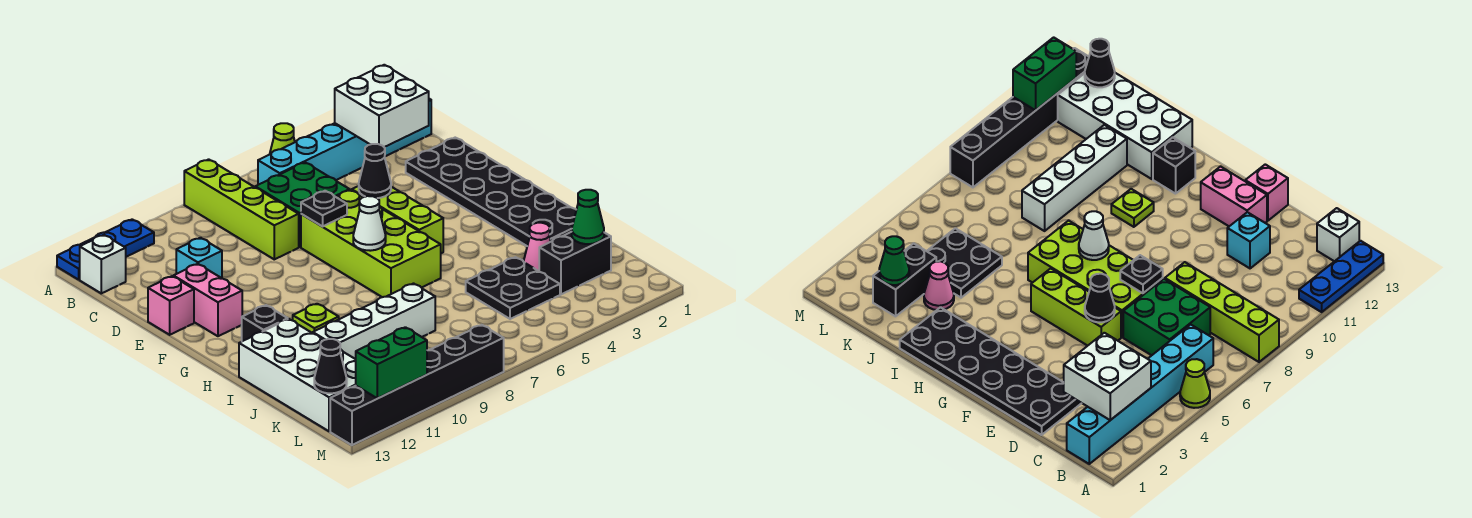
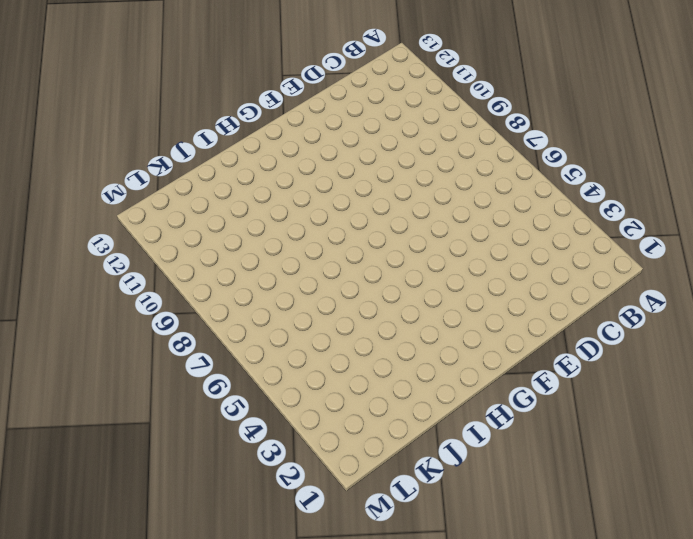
none -> lime cone A5 level 1
none -> lime brick A8:D8 level 1
none -> blue plate A11:A13 level 1

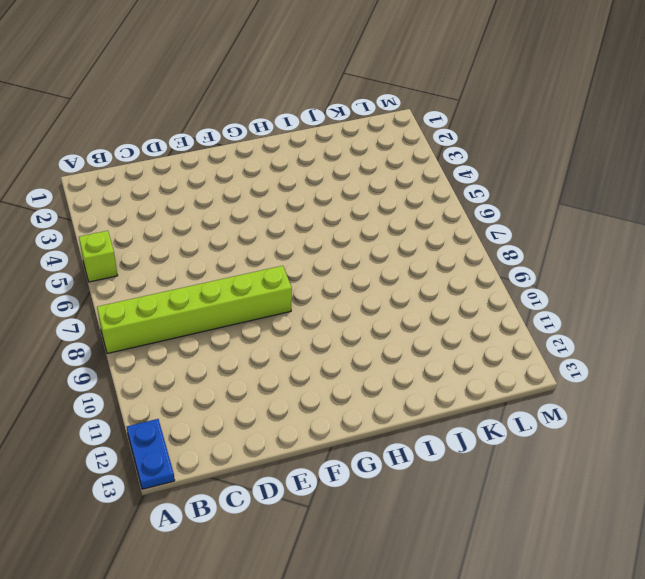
lime brick A5 level 1 -> lime cone A5 level 1
lime brick A8:F8 level 1 -> lime brick A8:D8 level 1
blue plate A12:A13 level 1 -> blue plate A11:A13 level 1
none -> cyan brick B1:B6 level 1
none -> white brick B13 level 1
none -> green brick C6:D7 level 1

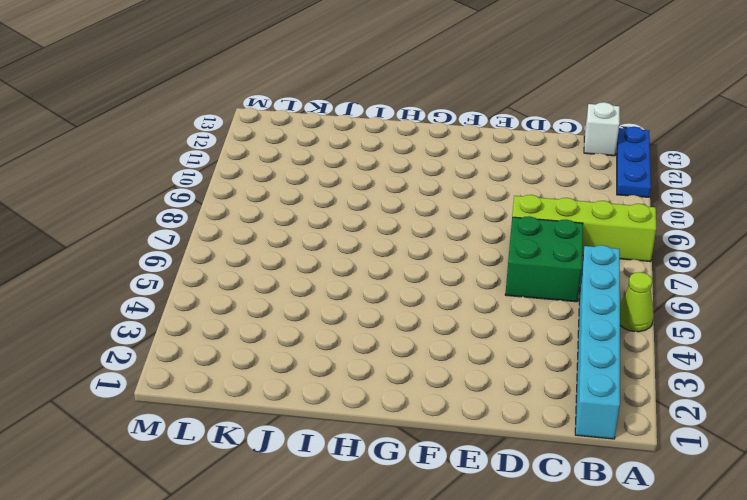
none -> black plate D1:I2 level 1
none -> cyan brick D11 level 1
none -> lime brick E5:G5 level 1

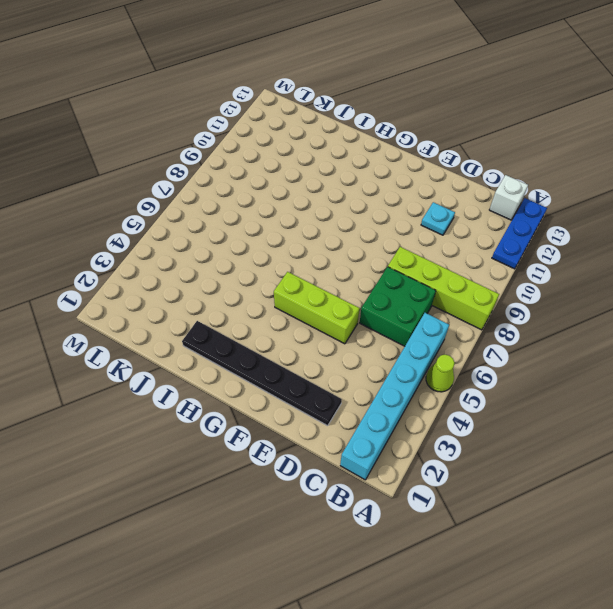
black plate D2:I2 level 1 -> black plate D1:I2 level 1
cyan plate D11 level 1 -> cyan brick D11 level 1
none -> lime brick E6:H7 level 1
none -> pink brick E12:F12 level 1
none -> pink brick E13 level 1

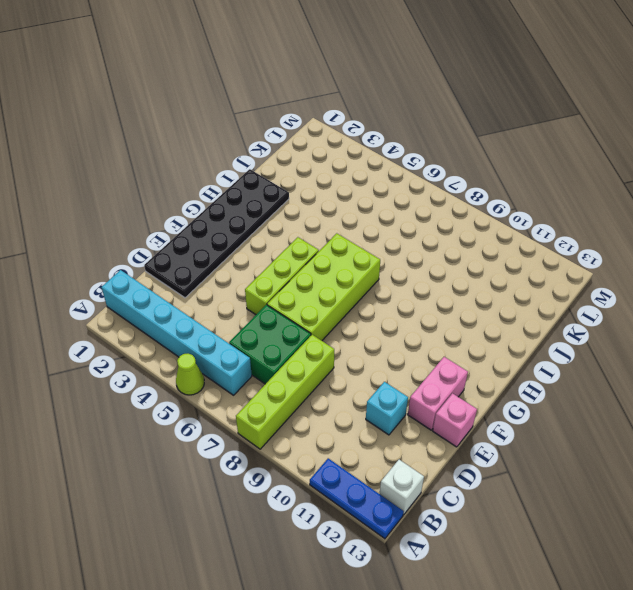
none -> lime plate H10 level 1
none -> black brick H12 level 1
none -> white brick I12:L13 level 1

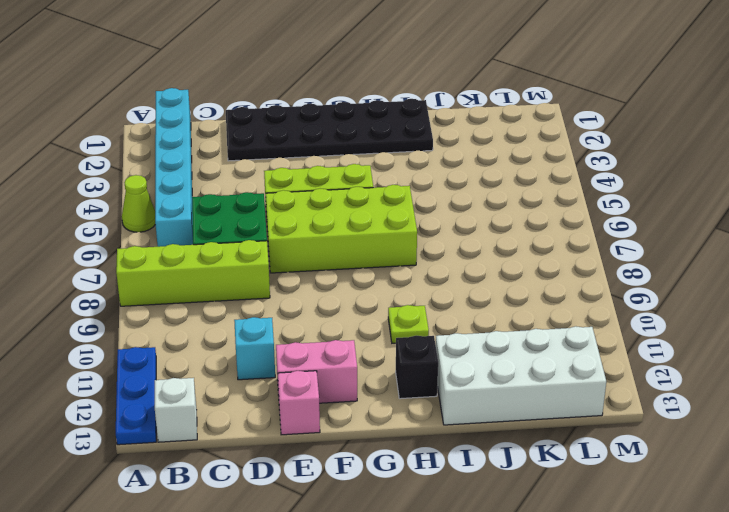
none -> pink cone J3 level 1
none -> black plate J4:K5 level 1
none -> white brick J8:J11 level 1

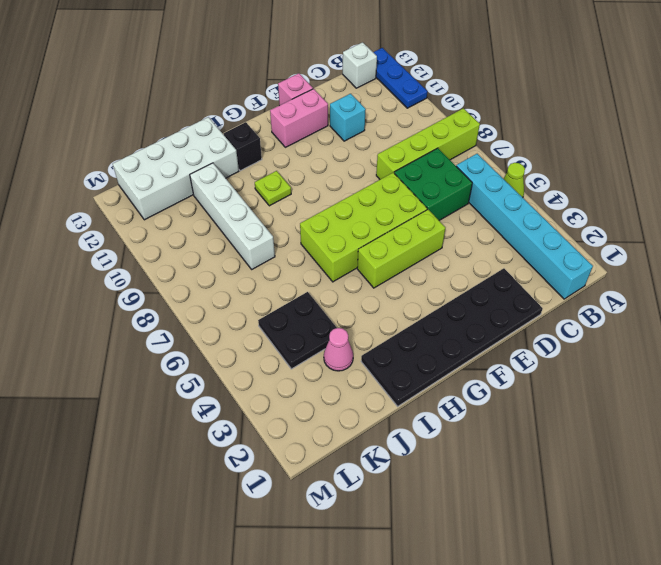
none -> black brick K2:K3 level 1
none -> black brick M8:M13 level 1
none -> white brick B2:C3 level 2

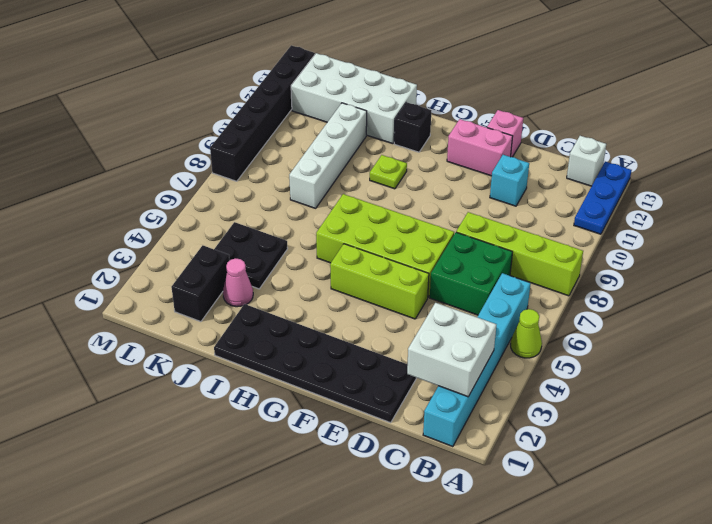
none -> black cone E5 level 2
none -> black plate E7 level 2
none -> white cone G7 level 2

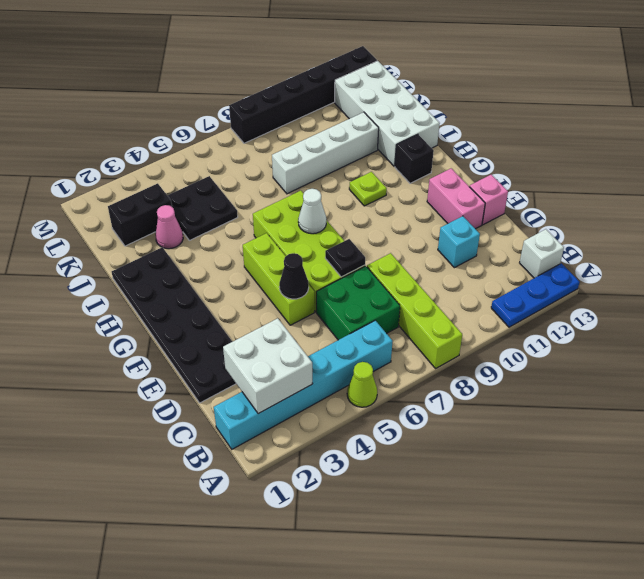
none -> green cone K2 level 2
none -> black cone L13 level 2
none -> green brick M11:M12 level 2

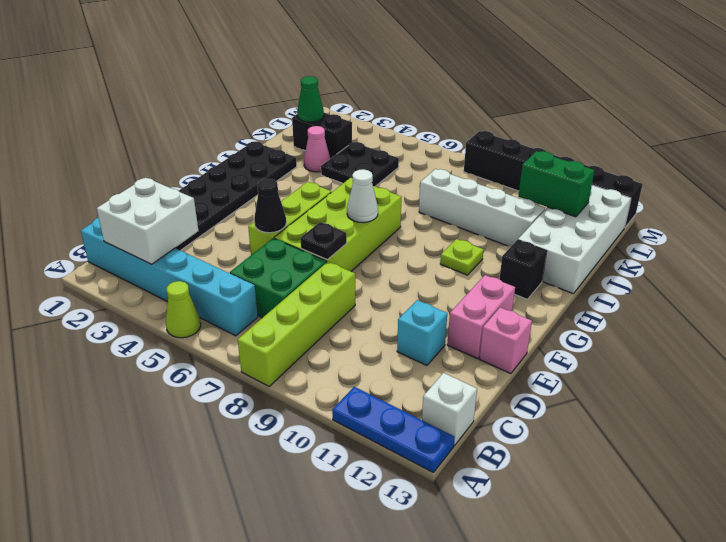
green brick K11:K12 level 2 -> green brick M11:M12 level 2
none -> black cone L13 level 2

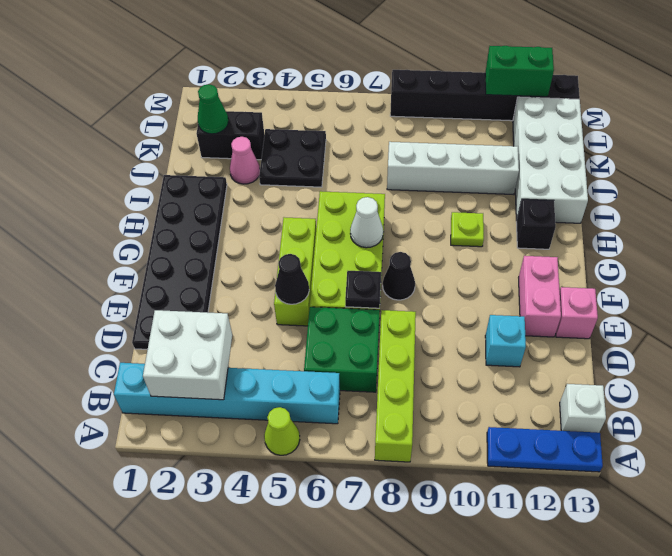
black cone F8 level 1 -> black cone L13 level 2

